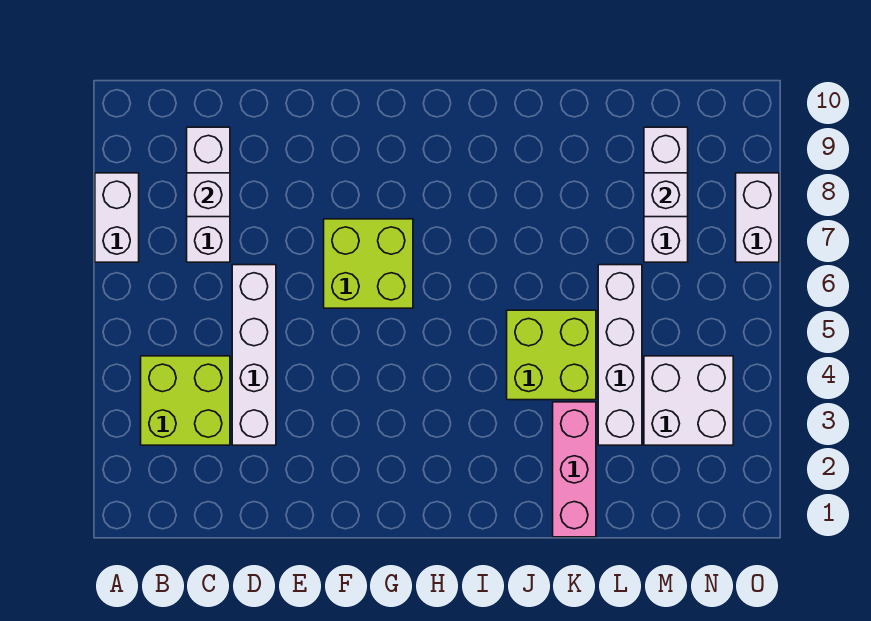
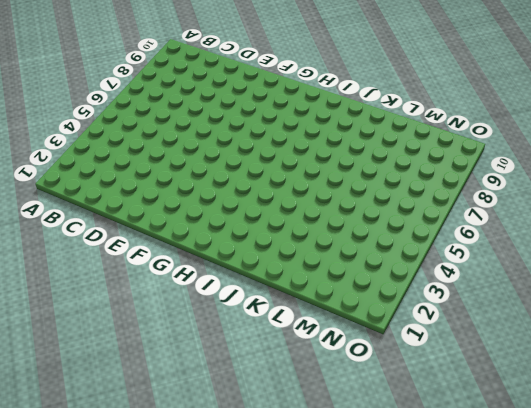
none -> white brick A7:A8 level 1
none -> lime brick B3:C4 level 1
none -> white brick C7:C9 level 1

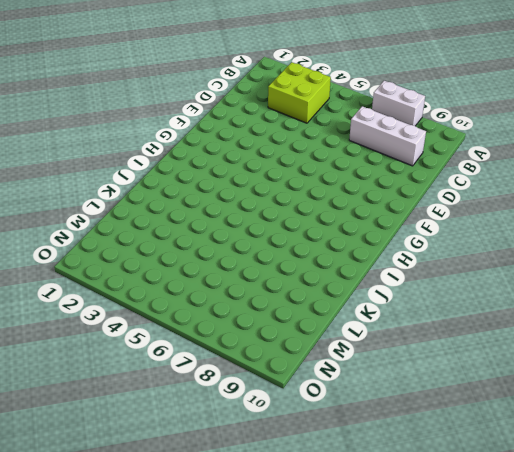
none -> white brick D3:D6 level 1
none -> lime brick F6:G7 level 1
none -> lime brick J4:K5 level 1

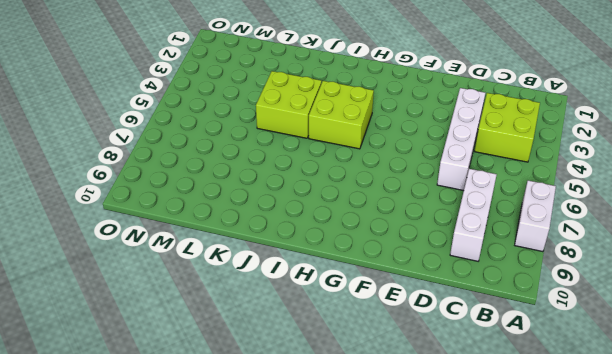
lime brick H4:I5 level 1 -> lime brick F6:G7 level 1
none -> pink brick K1:K3 level 1
none -> white brick L3:L6 level 1
none -> white brick M3:N4 level 1

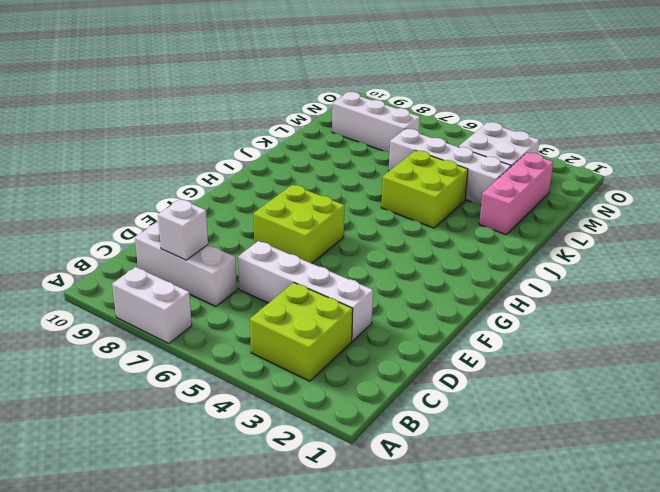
pink brick K2:M2 level 1 -> pink brick K1:K3 level 1
none -> white brick O7:O8 level 1
none -> white brick M8 level 2

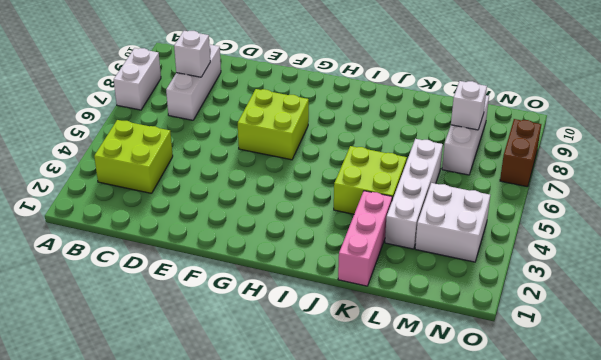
brown brick O7:O8 level 1 -> white brick O7:O8 level 1
none -> white brick D3:D6 level 1

